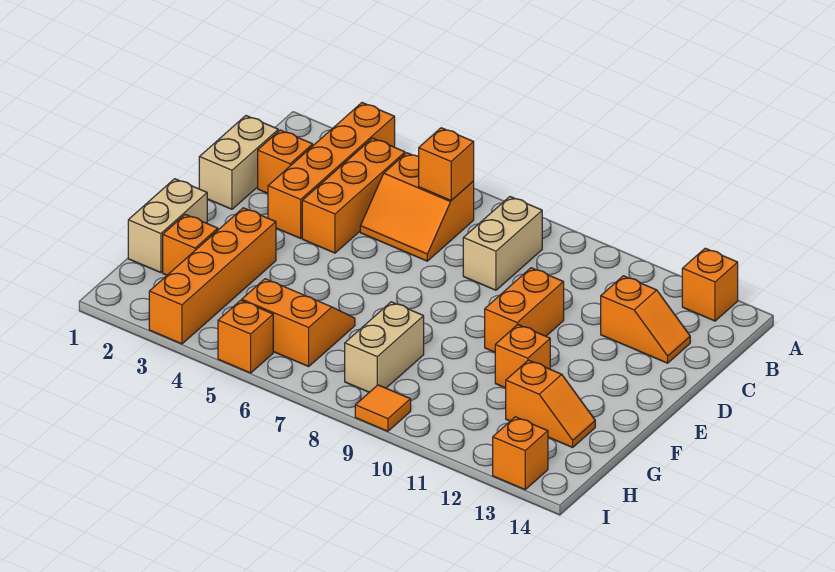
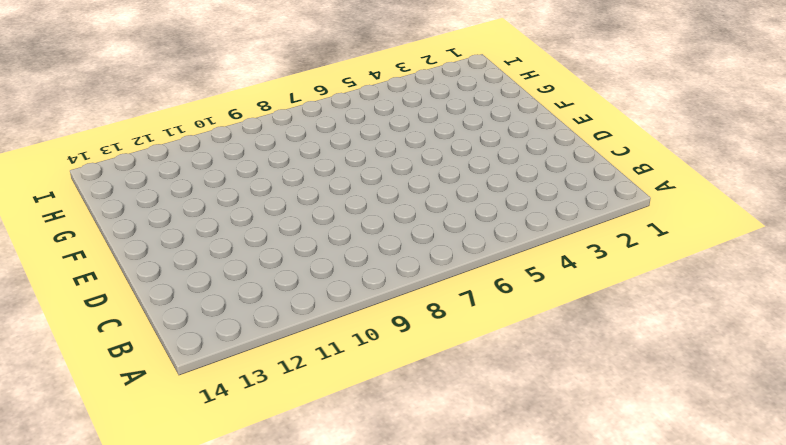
none -> orange brick A3:D3 level 1
none -> orange brick A13 level 1
none -> orange brick B4:D4 level 1

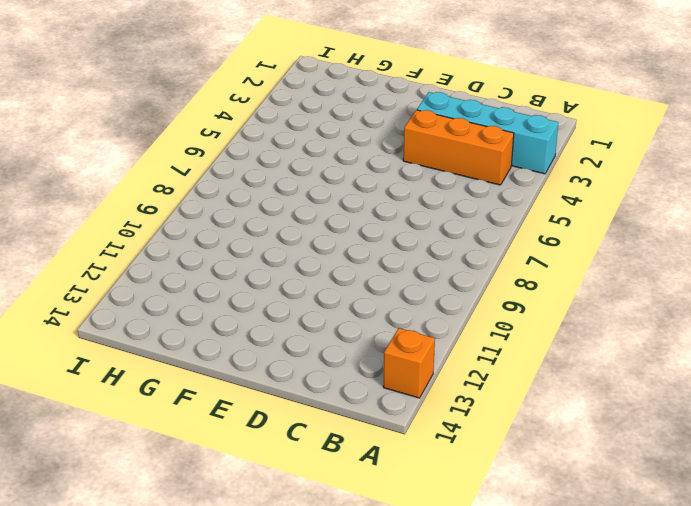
cyan brick A3:D3 level 1 -> orange brick A3:D3 level 1
none -> orange slope B5:C6 level 1 top B
none -> tan brick B8:C8 level 1
none -> tan brick C1:D1 level 1

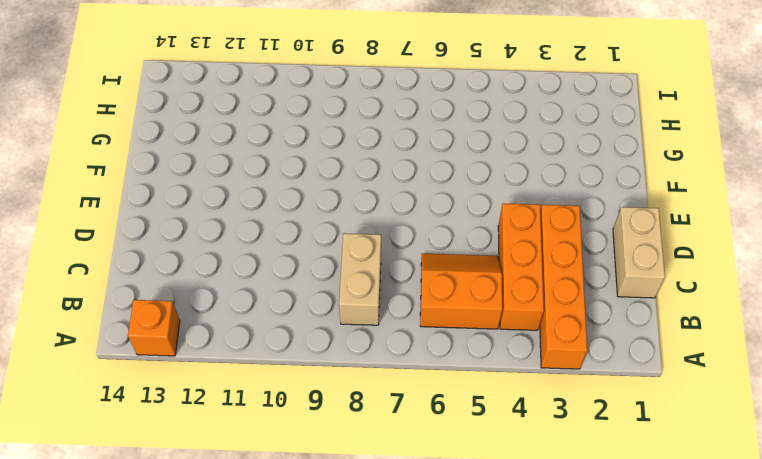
none -> orange brick C2 level 1
none -> orange slope C12:C13 level 1 top 12
none -> orange brick D10:E10 level 1

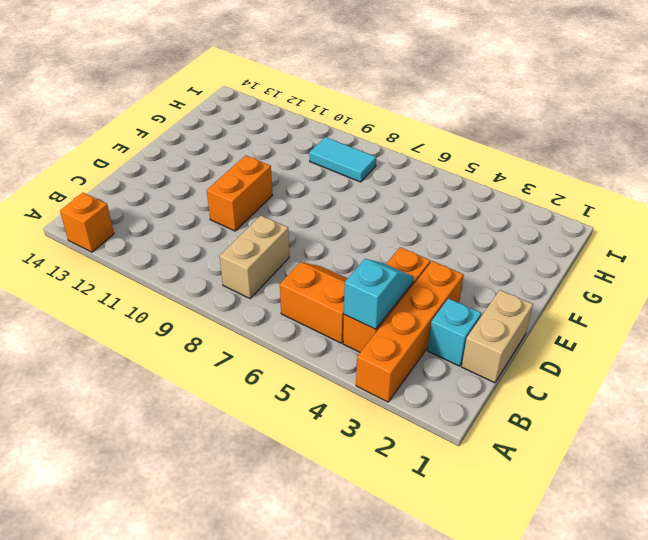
cyan slope B4:C4 level 2 top B -> none
cyan brick C2 level 1 -> orange brick C2 level 1
cyan tile H8:H9 level 1 -> tan brick G8:H8 level 1
none -> orange slope C12:C13 level 1 top 12
none -> tan brick F1:G1 level 1
none -> orange brick F3:I3 level 1

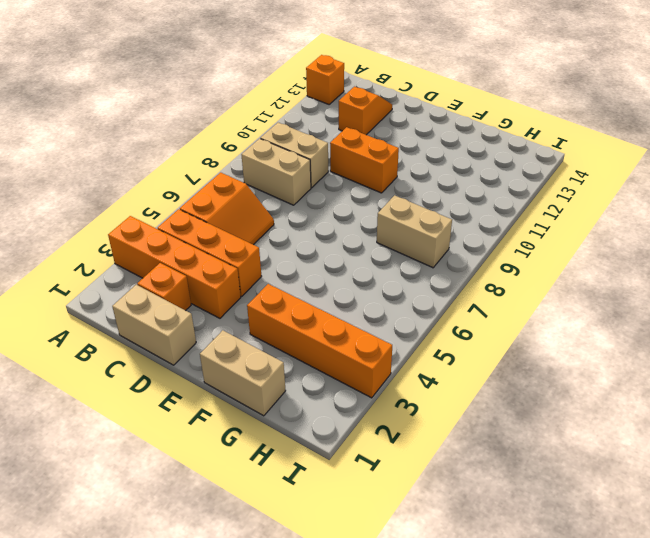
tan brick B9:C9 level 1 -> none
none -> orange brick F11 level 1
none -> orange brick G2 level 1
none -> orange slope G5:H6 level 1 top H

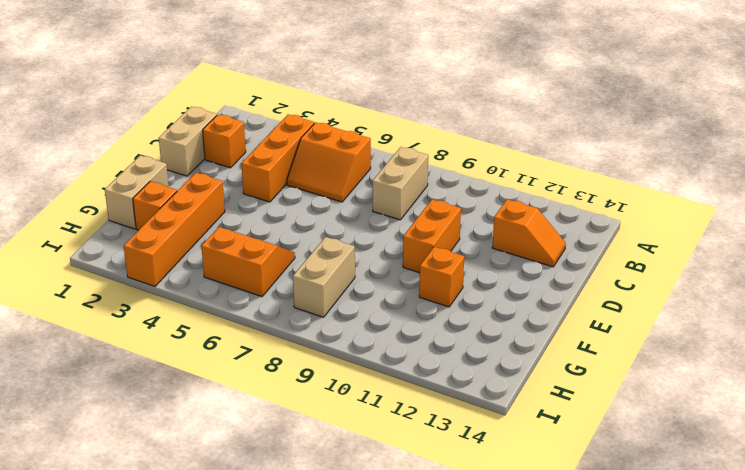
none -> orange brick A3:D3 level 1
none -> orange brick A13 level 1
none -> orange slope G12:G13 level 1 top 12

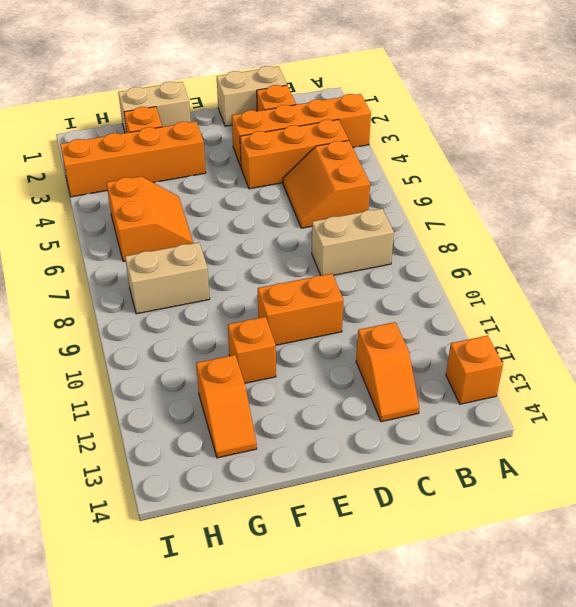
none -> orange brick I5 level 1
none -> orange tile I9 level 1
none -> orange brick I13 level 1

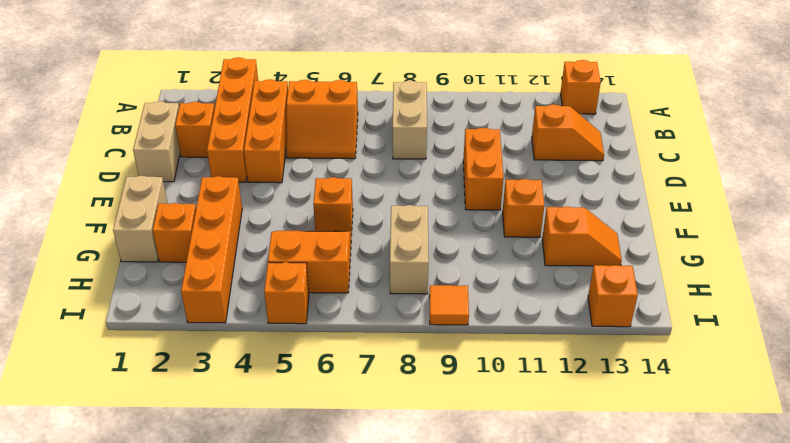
orange brick F6 level 1 -> orange brick B6 level 2

